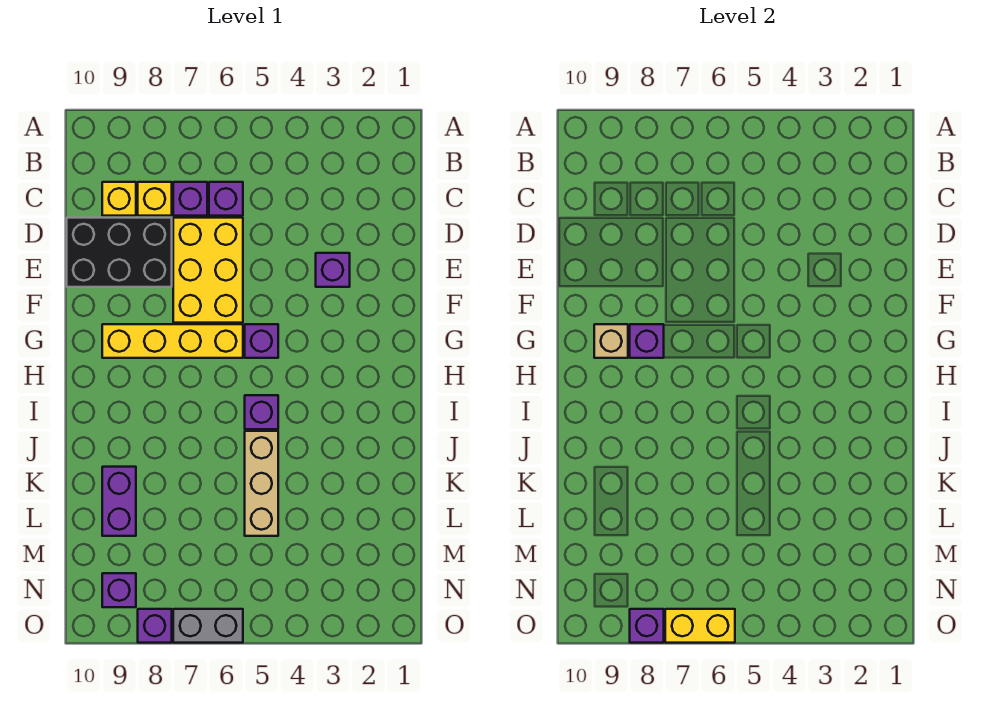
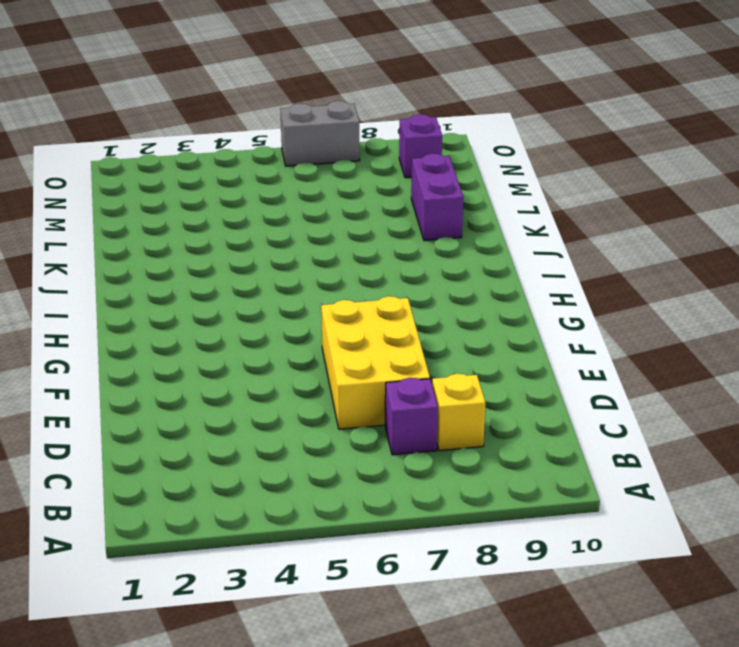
none -> purple brick C6 level 1
none -> yellow brick C9 level 1
none -> black brick D8:E10 level 1

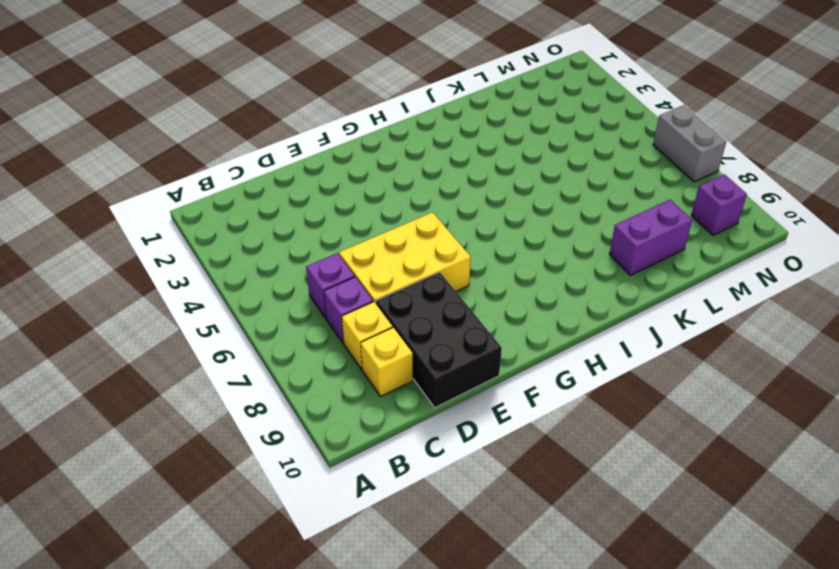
none -> purple brick E3 level 1
none -> purple brick G5 level 1
none -> yellow brick G6:G9 level 1

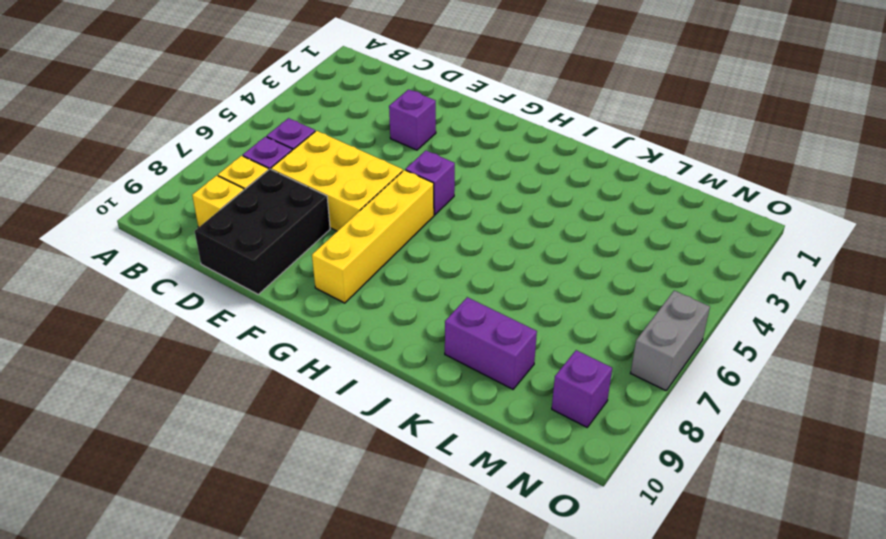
none -> purple brick I5 level 1
none -> tan brick J5:L5 level 1
none -> purple brick O8 level 1

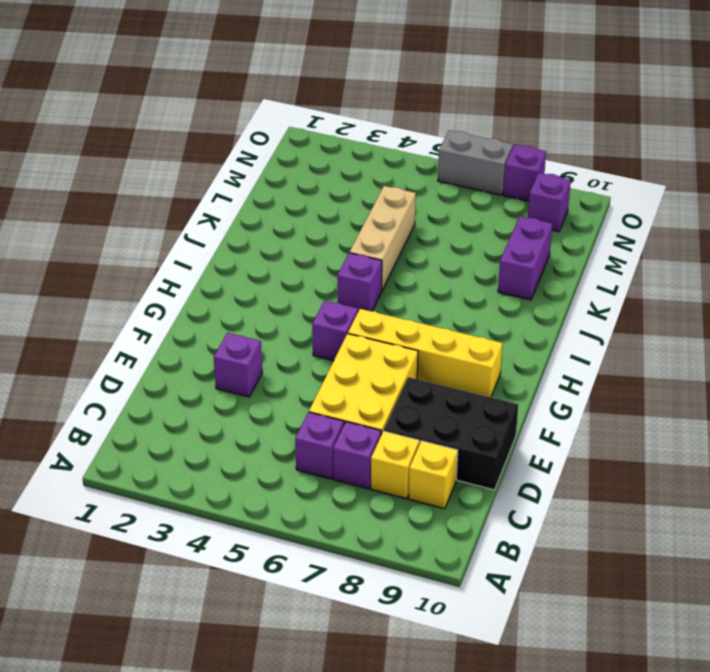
none -> purple brick G8 level 2
none -> tan brick G9 level 2
none -> yellow brick O6:O7 level 2

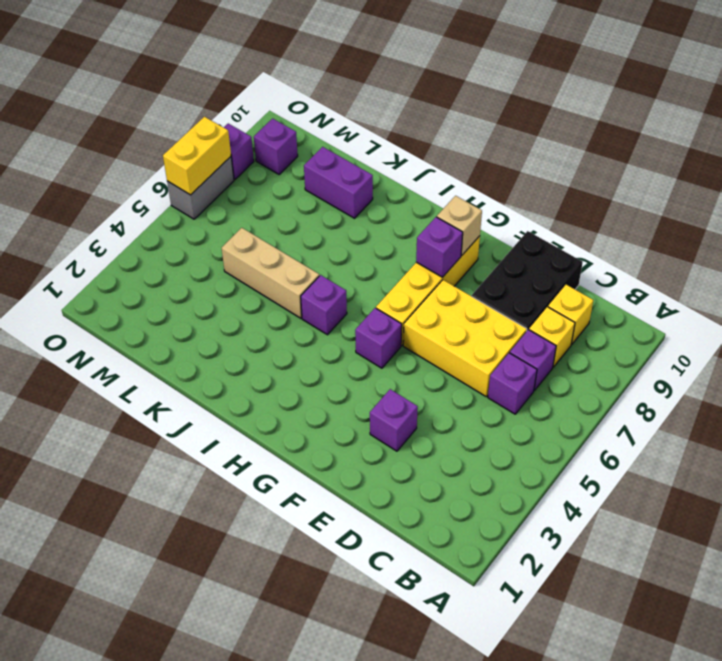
none -> purple brick O8 level 2

